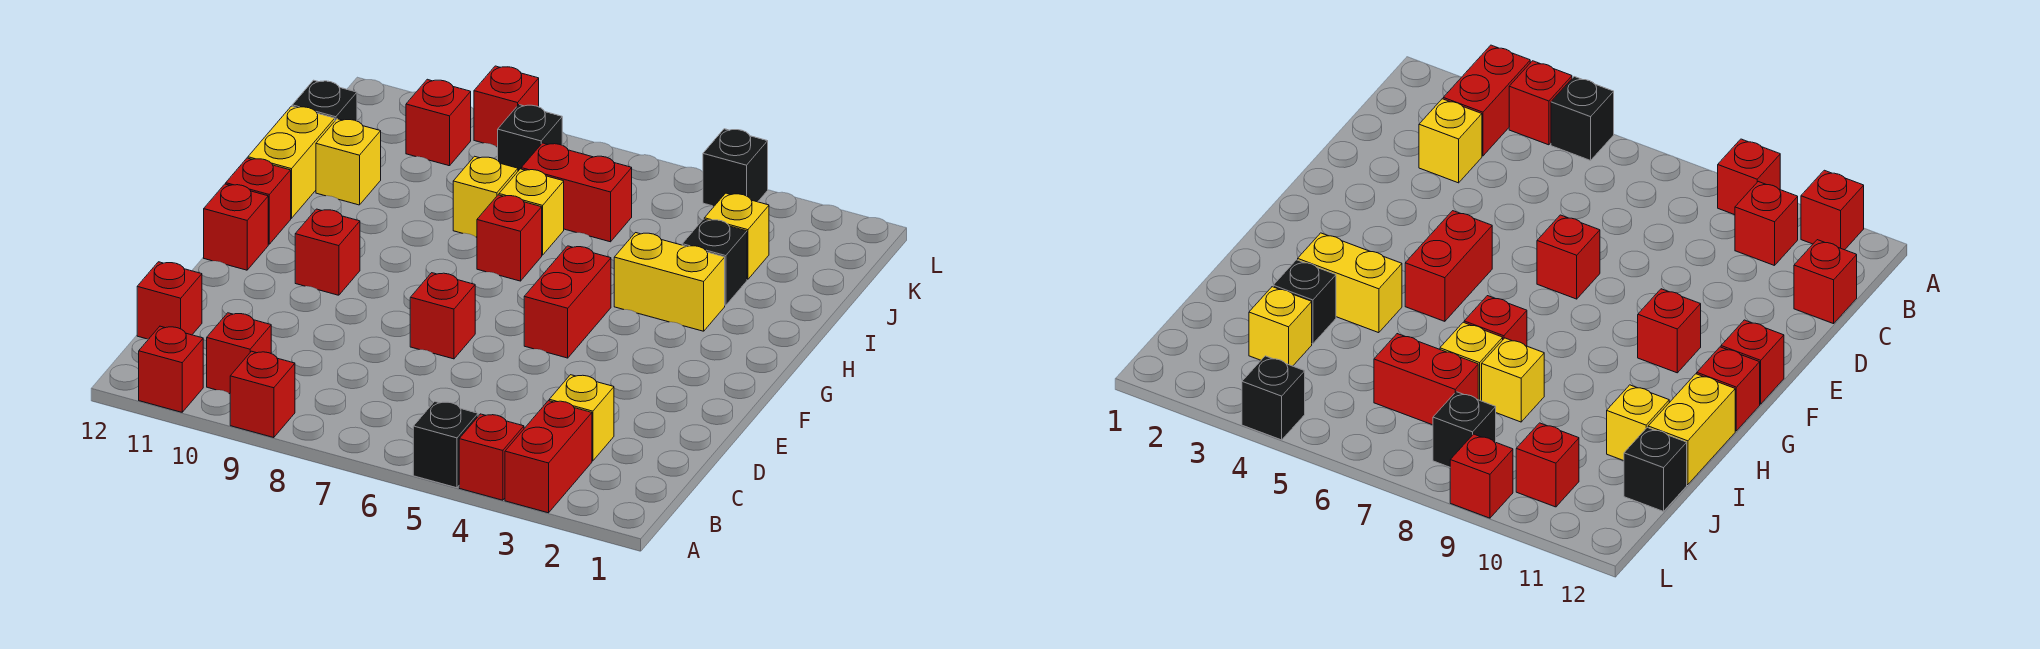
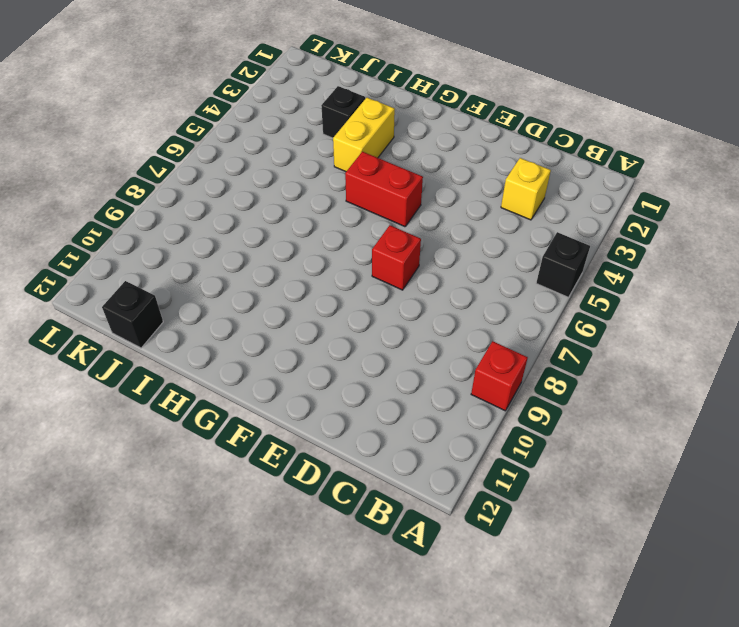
none -> red brick A3:B3 level 1
none -> red brick A4 level 1
none -> red brick A11 level 1

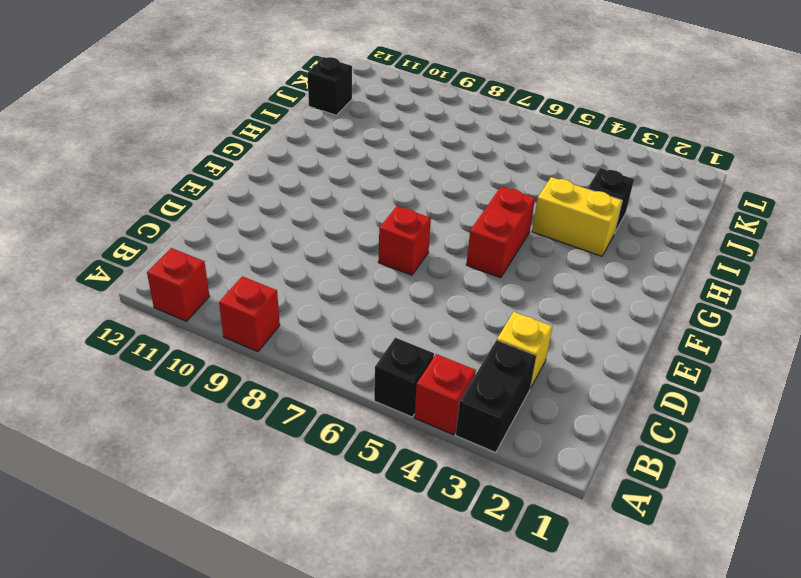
black brick A3:B3 level 1 -> red brick A3:B3 level 1
none -> red brick B10 level 1
none -> red brick C12 level 1
none -> red brick F10 level 1

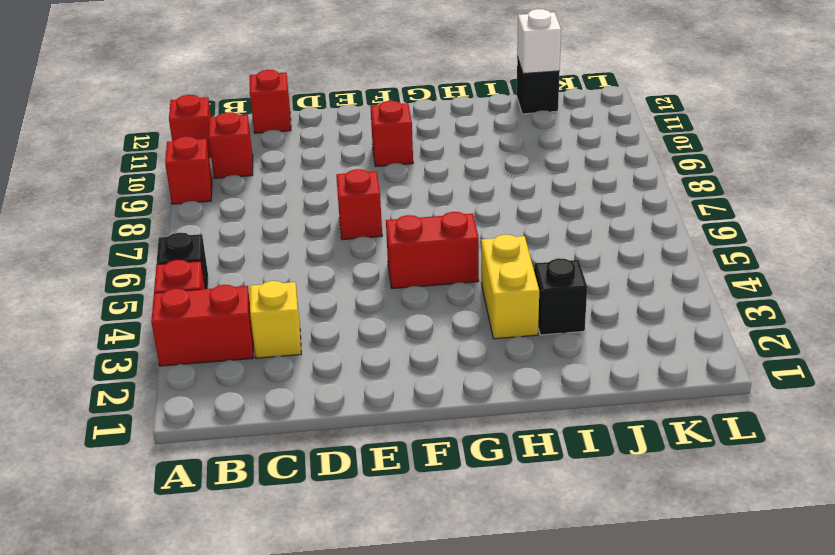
white brick J12 level 2 -> none
none -> red brick F12 level 1
none -> red brick G12 level 1
none -> red brick H7 level 1

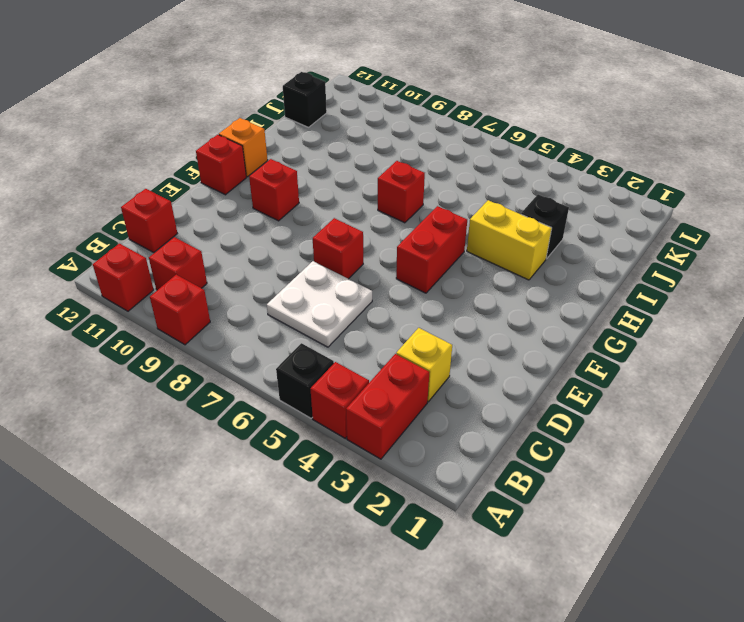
white plate C6:D7 level 1 -> none
orange brick G12 level 1 -> red brick G12 level 1
none -> yellow brick H12:I12 level 1
none -> yellow brick I7 level 1
none -> yellow brick I8 level 1

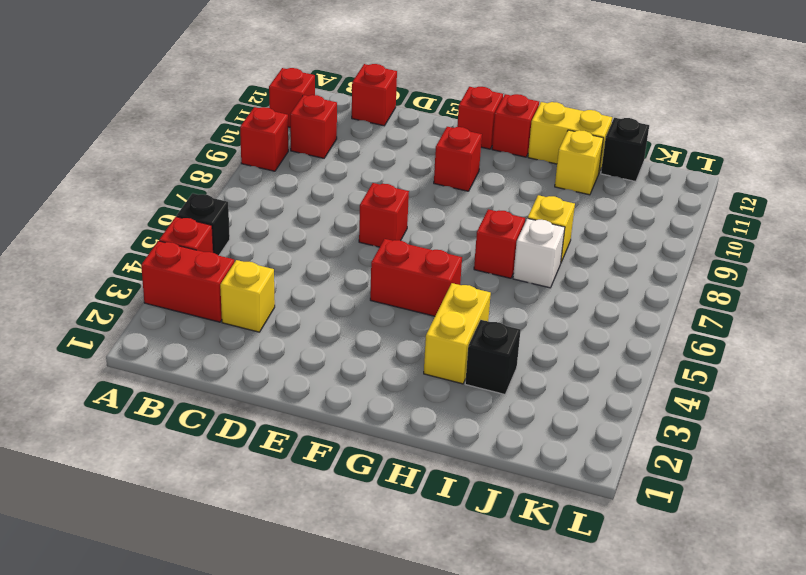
white brick I7 level 1 -> yellow brick I7 level 1
none -> yellow brick J3 level 1
none -> red brick J6:J7 level 1
none -> black brick K8 level 1

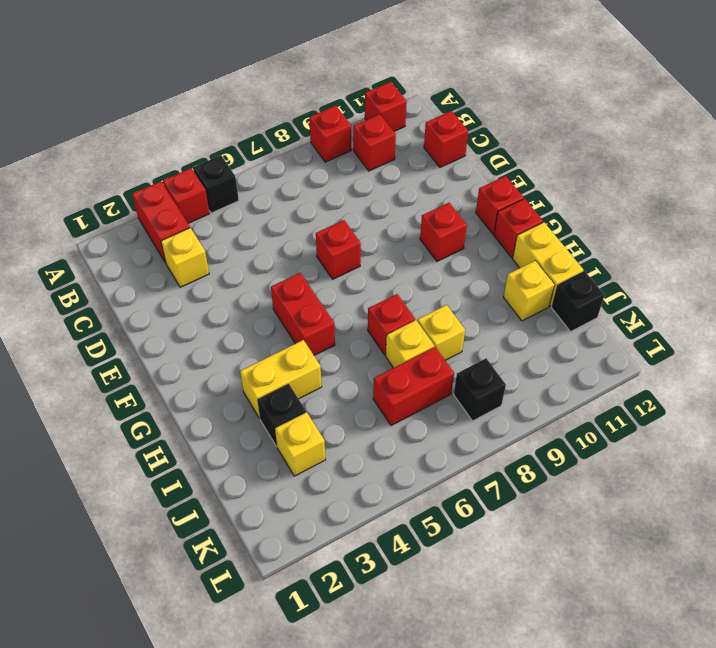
none -> red brick K10 level 1
none -> black brick L4 level 1
none -> red brick L9 level 1

